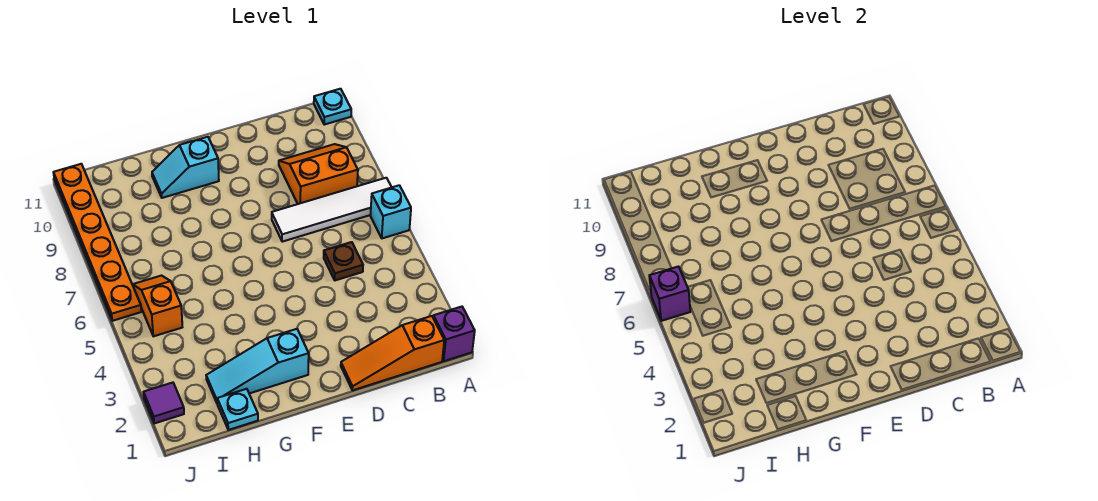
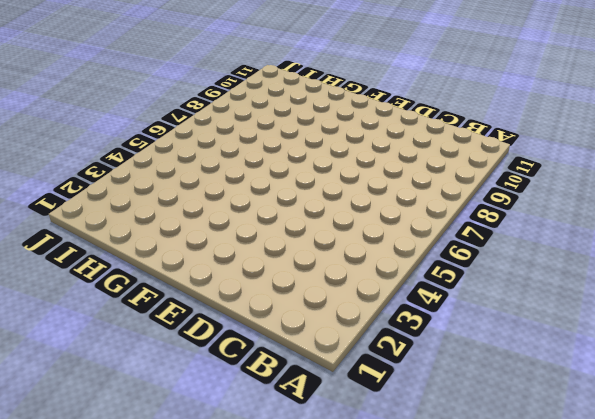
none -> purple brick A1 level 1
none -> cyan brick A6 level 1
none -> white tile A7:D7 level 1

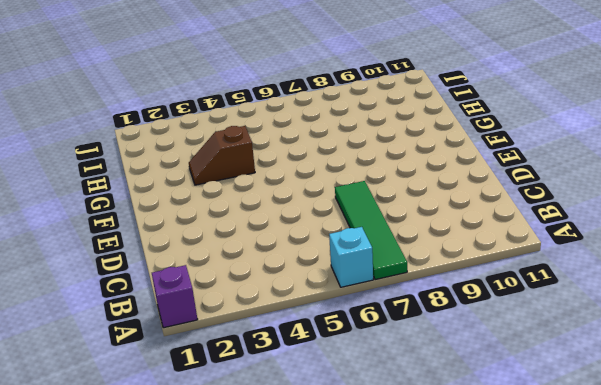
green tile A7:D7 level 1 -> white tile A7:D7 level 1
brown slope G3:G4 level 1 top 4 -> none
none -> cyan plate A11 level 1
none -> orange slope B1:D1 level 1 top B
none -> orange slope B8:C9 level 1 top 8

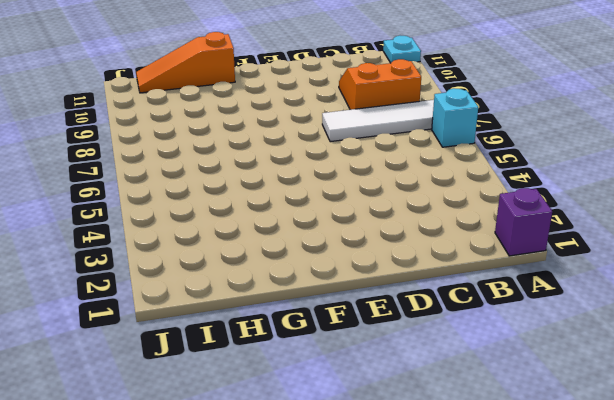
orange slope G11:I11 level 1 top G -> orange slope B1:D1 level 1 top B
none -> brown plate C5 level 1
none -> cyan slope F2:H2 level 1 top F
none -> cyan slope F10:G10 level 1 top F

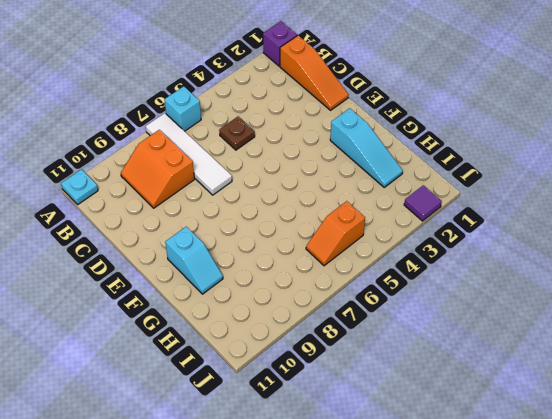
none -> cyan plate H1 level 1
none -> orange plate J6:J11 level 1
none -> purple brick J6 level 2

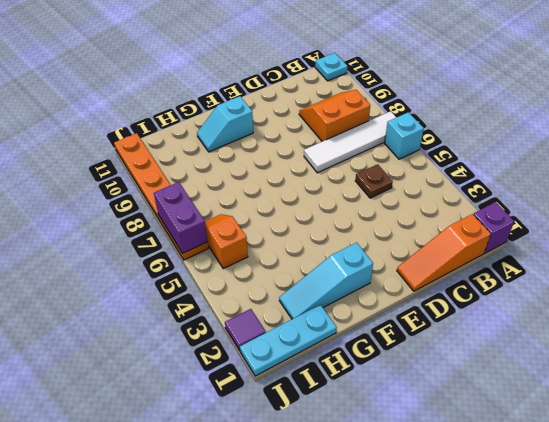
cyan plate H1:J1 level 1 -> cyan plate H1 level 1
purple brick J6:J7 level 2 -> purple brick J6 level 2

